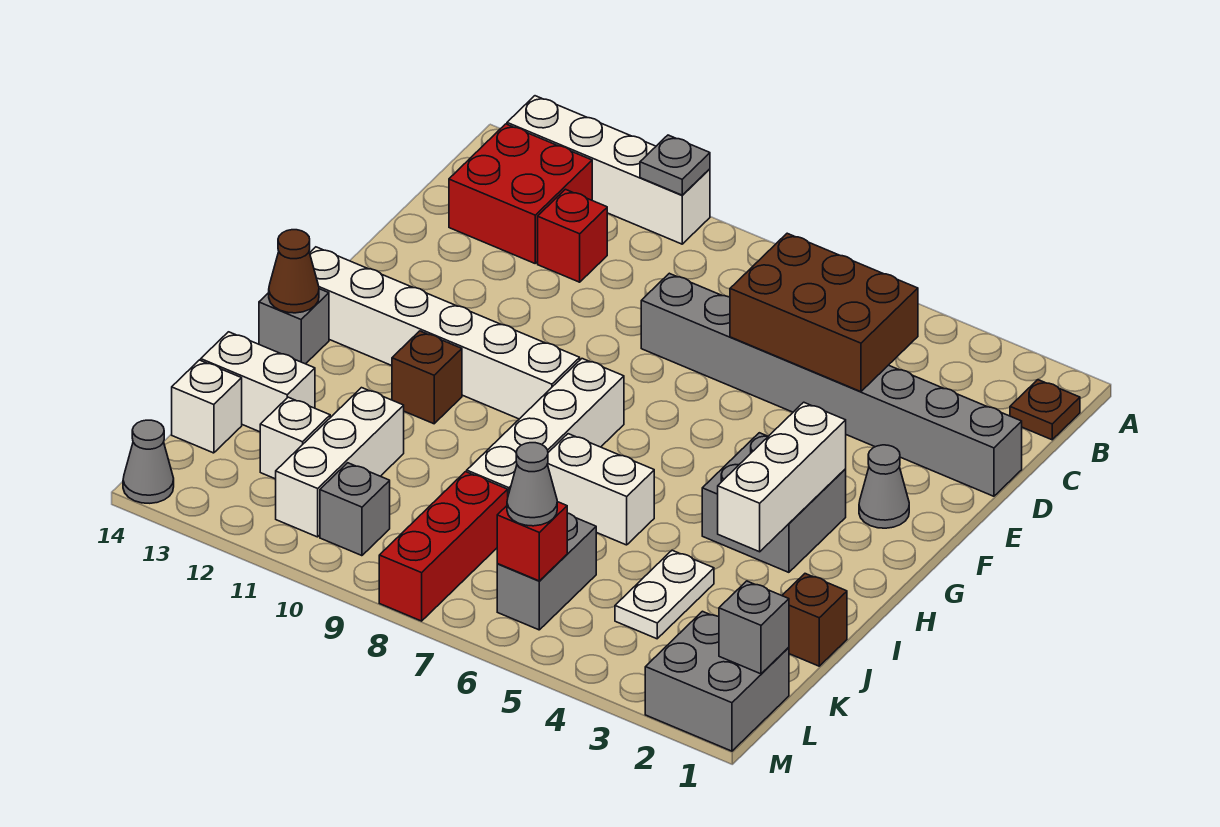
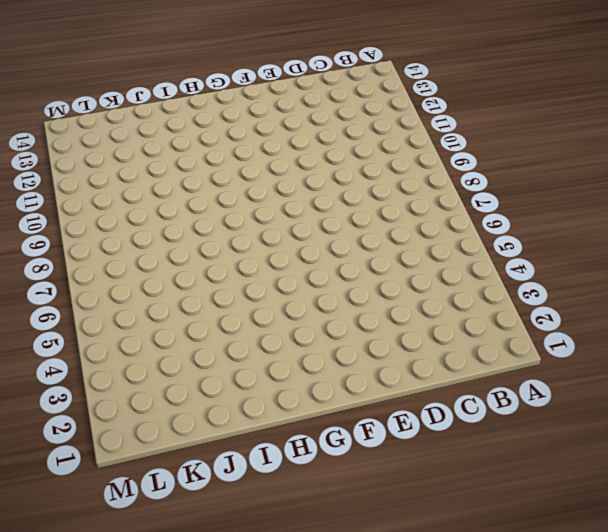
none -> white brick A10:A13 level 1
none -> brown plate B1 level 1
none -> red brick B12:C13 level 1
none -> red brick C11 level 1

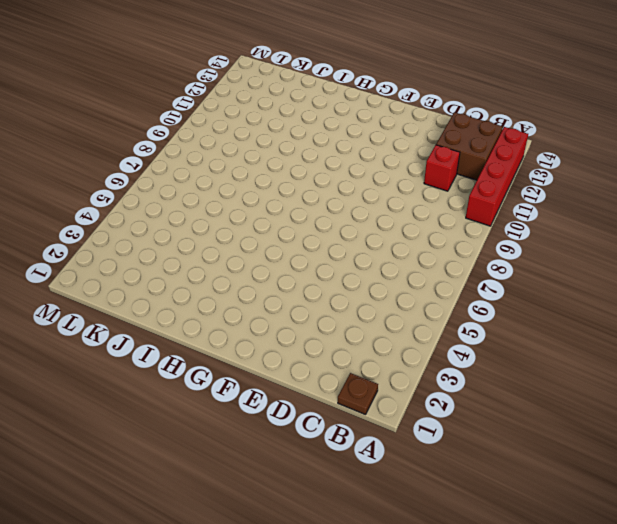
red brick A10:A13 level 1 -> white brick A10:A13 level 1
brown brick B12:C13 level 1 -> red brick B12:C13 level 1
none -> grey brick D1:D8 level 1
none -> grey cone F2 level 1
none -> grey brick G3:H4 level 1
none -> white brick G8:J8 level 1

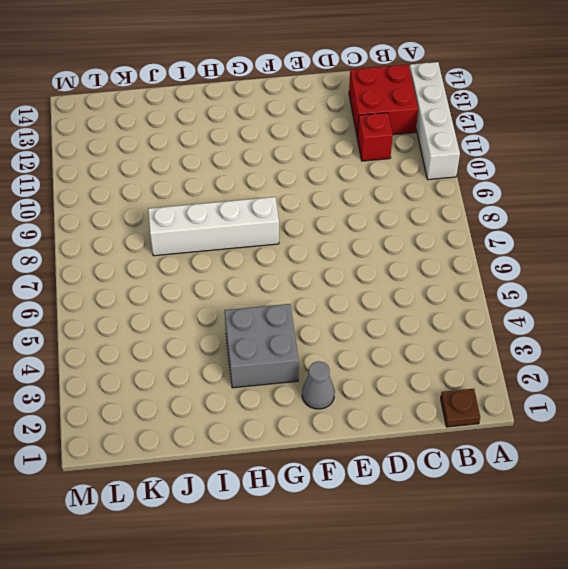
none -> grey brick D1:D8 level 1
none -> white brick G9:G14 level 1
none -> brown brick H11 level 1
none -> grey brick H14 level 1

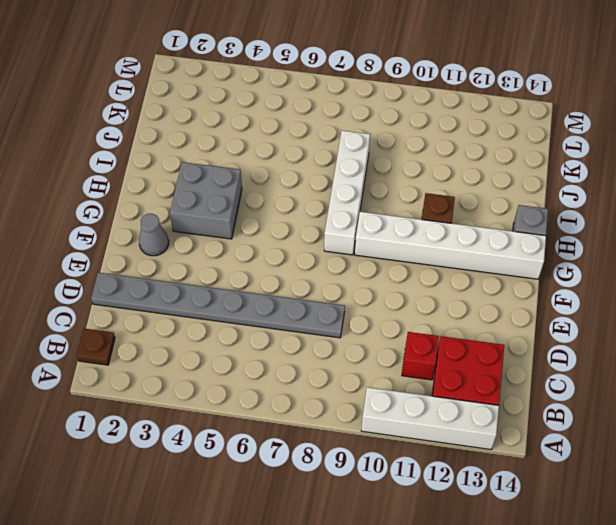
grey plate D1:D8 level 1 -> grey brick D1:D8 level 1
none -> white brick I6:I7 level 1
none -> brown brick J1 level 1
none -> white plate J4:K4 level 1
none -> white brick J11:L11 level 1

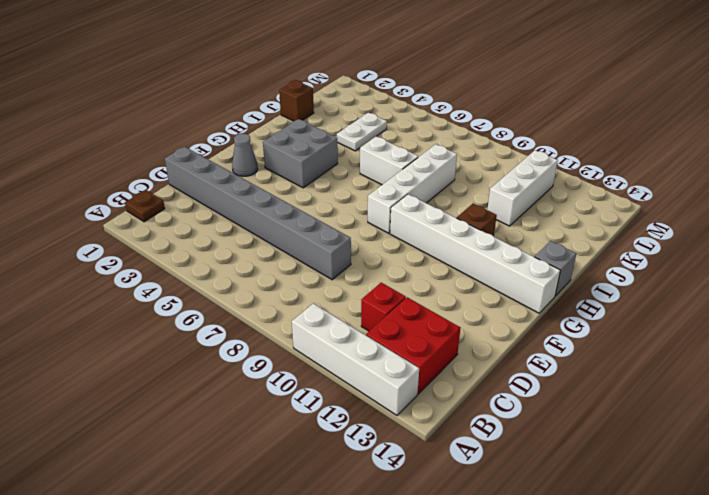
none -> white brick J13:J14 level 1
none -> grey brick K6:L6 level 1
none -> red brick K8:M8 level 1
none -> white brick K12 level 1

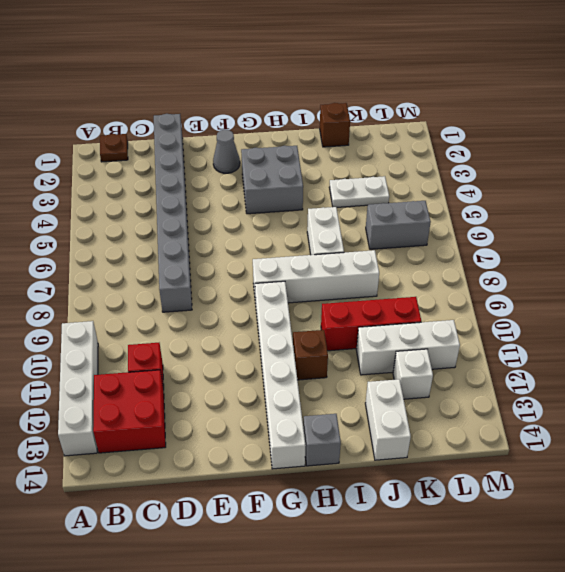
red brick I10:K10 level 1 -> red brick K8:M8 level 1
none -> white brick K14 level 1
none -> grey brick L1:M2 level 1
none -> grey brick L10 level 1
none -> grey cone M14 level 1

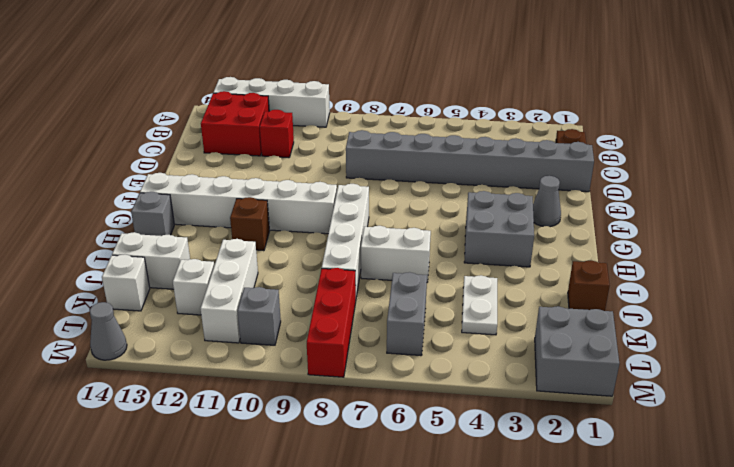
none -> grey plate A10 level 2
none -> brown brick C4:D6 level 2
none -> white brick G3:I3 level 2
none -> brown cone H14 level 2

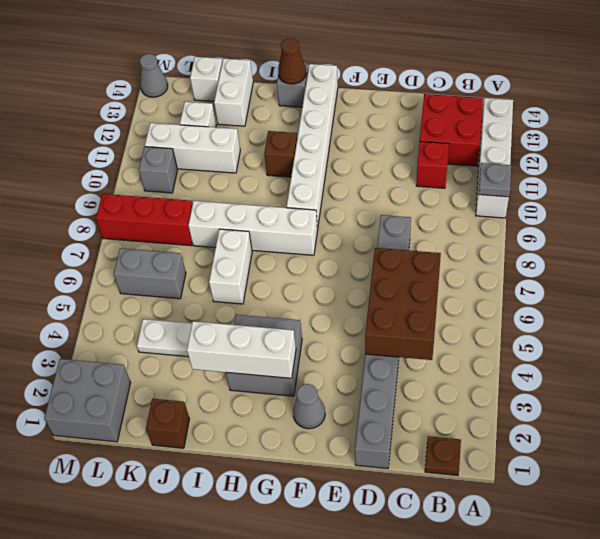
none -> grey brick L1 level 2
none -> red brick L6 level 2
none -> grey cone L6 level 3

